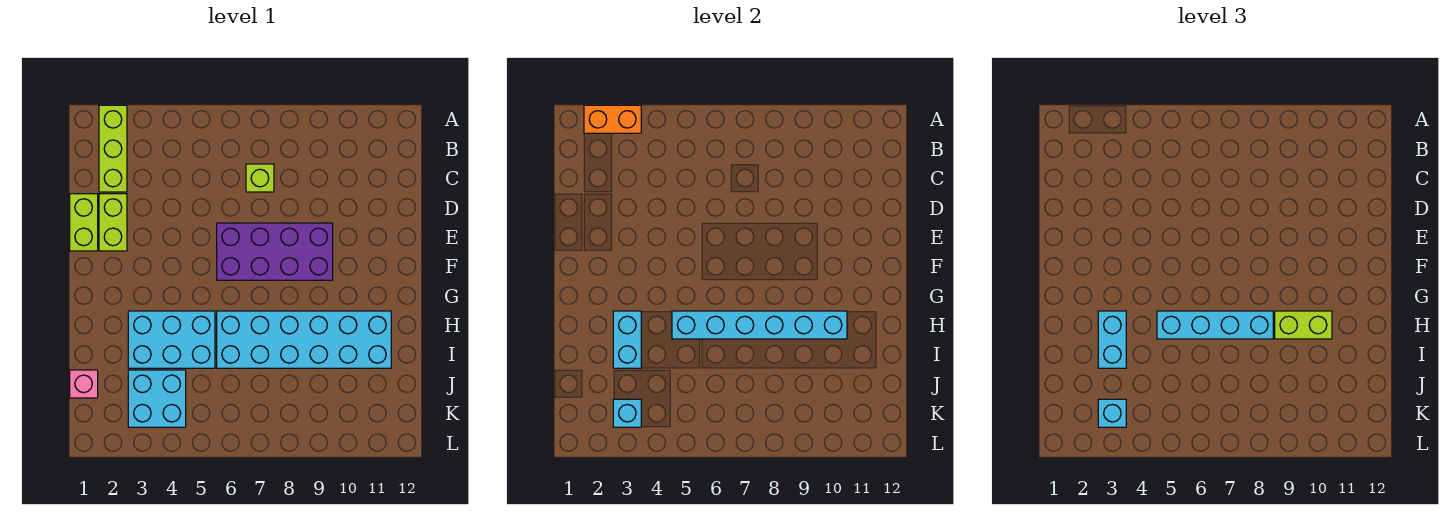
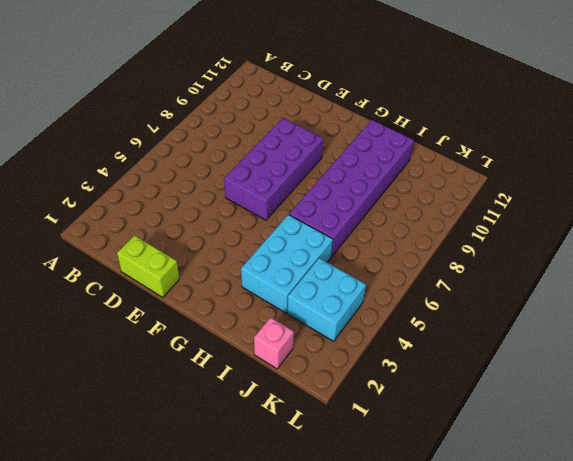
purple brick H6:I11 level 1 -> cyan brick H6:I11 level 1
none -> lime brick A2:C2 level 1
none -> lime brick C7 level 1
none -> lime brick D2:E2 level 1

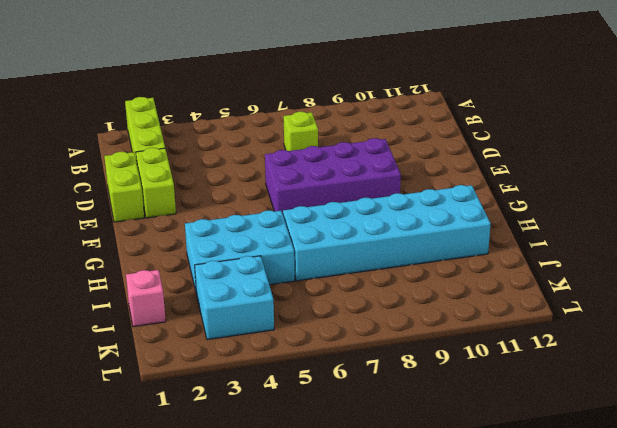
none -> orange brick A2:A3 level 2
none -> cyan brick H3:I3 level 2
none -> cyan brick H5:H10 level 2

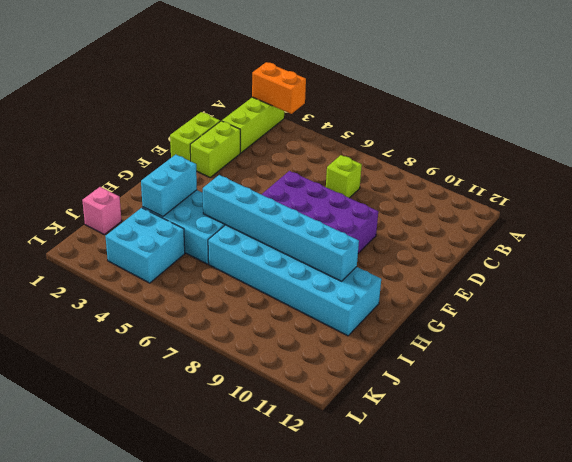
none -> cyan brick K3 level 2
none -> cyan brick H3:I3 level 3
none -> cyan brick H5:H8 level 3

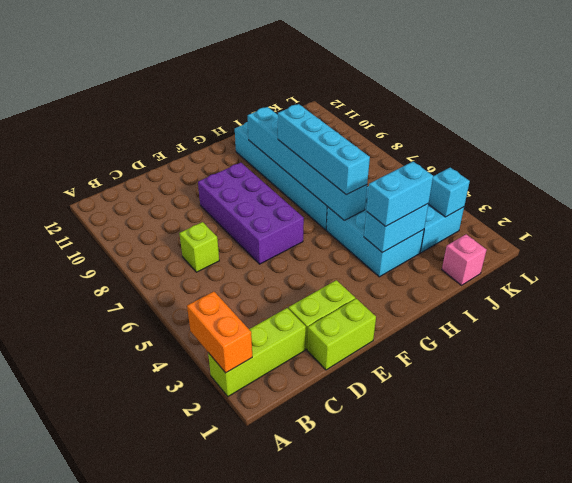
none -> lime brick H9:H10 level 3
none -> cyan brick K3 level 3

